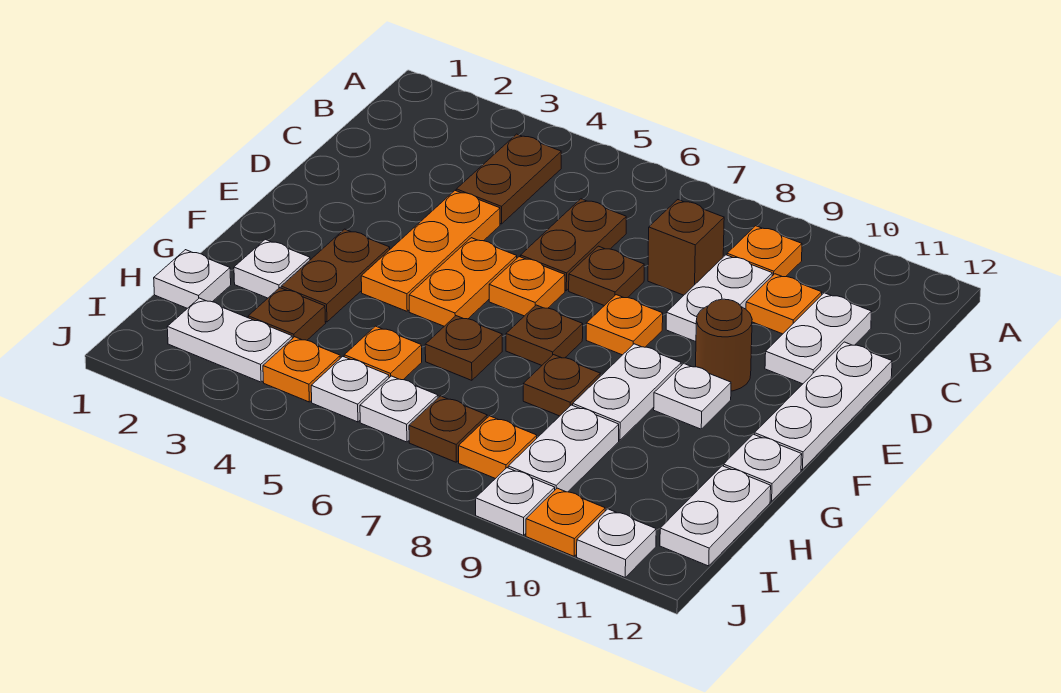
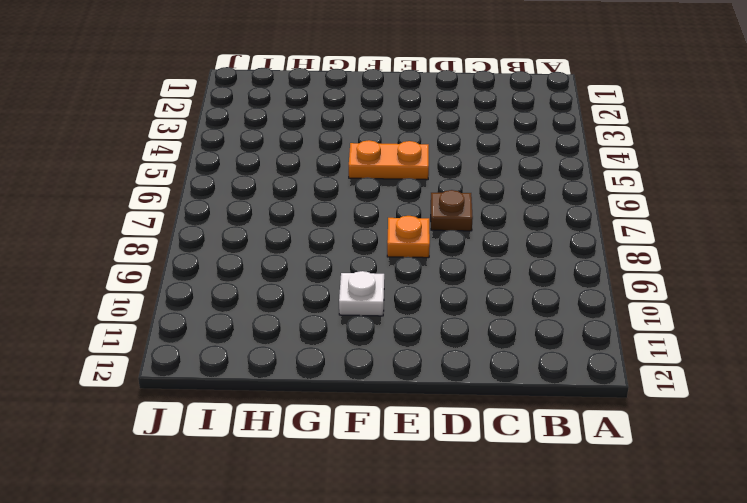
none -> brown plate B4:C4 level 1
none -> orange plate B9 level 1
none -> brown plate C6:D6 level 1
none -> brown brick C8 level 1

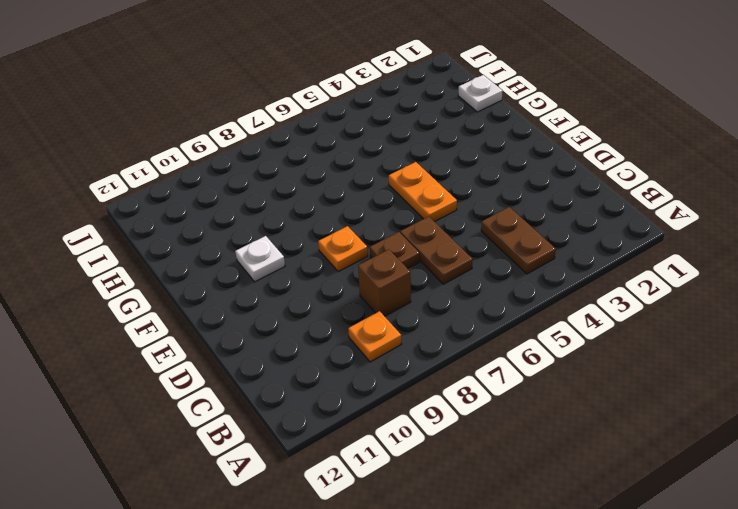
none -> white plate C9:D9 level 1
none -> orange plate C10 level 1
none -> white plate C11:D11 level 1
none -> orange plate D4:F4 level 1

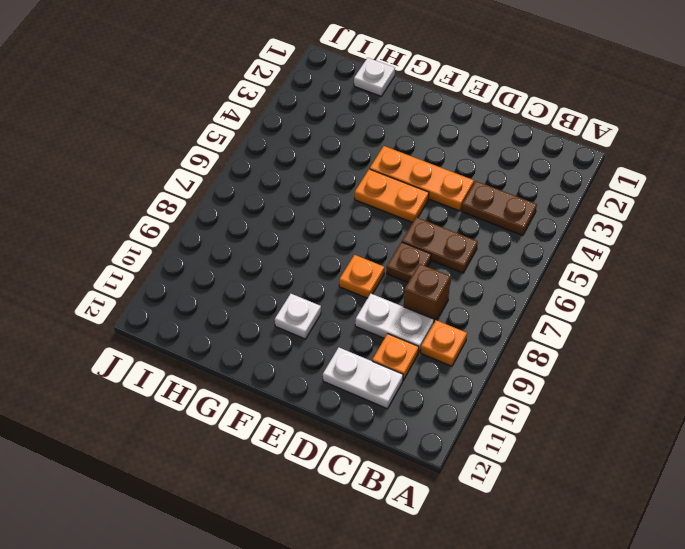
none -> white plate D12:F12 level 1
none -> orange plate E6 level 1
none -> brown round brick E10 level 1
none -> brown plate F3:G3 level 1

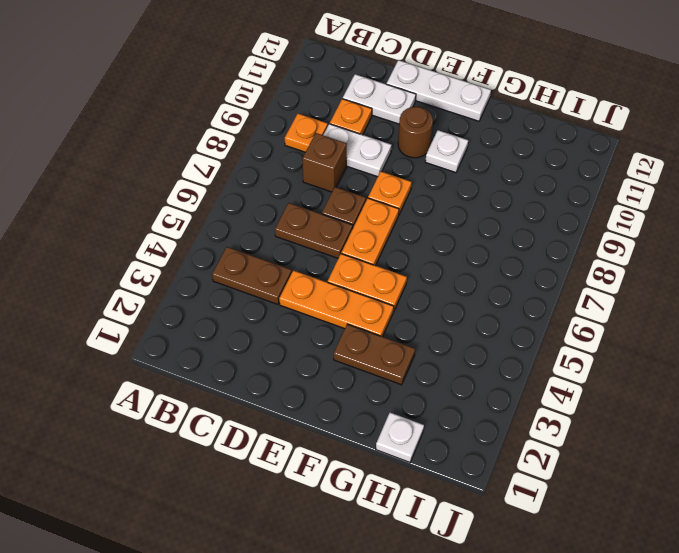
orange plate E6:E7 level 1 -> orange plate E6 level 1
none -> brown plate F7 level 1
none -> white plate F9:G9 level 1
none -> white plate G2 level 1
none -> brown plate G6 level 1

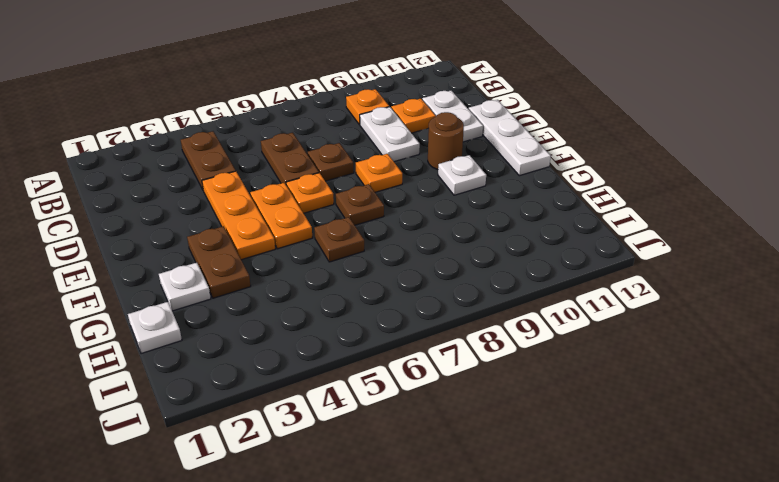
none -> brown brick C8 level 1
none -> white plate F9:G9 level 1
none -> brown plate G8 level 1
none -> white plate G12 level 1

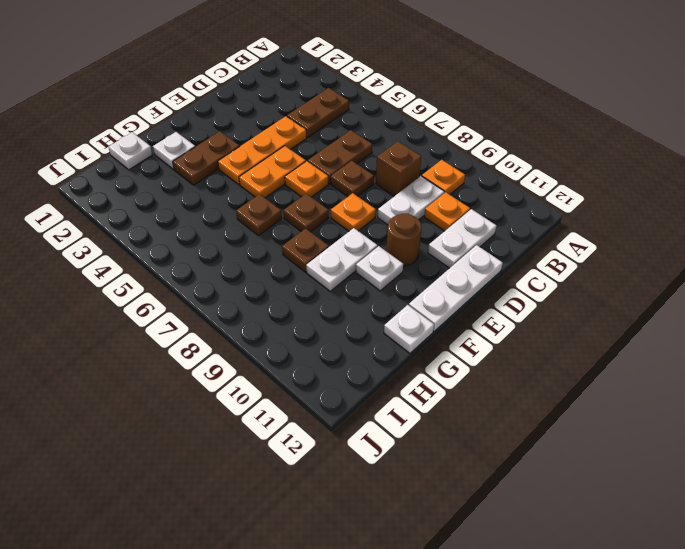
none -> brown plate H3 level 1
none -> orange plate H5 level 1
none -> white plate H9:I9 level 1
none -> white plate H12:I12 level 1

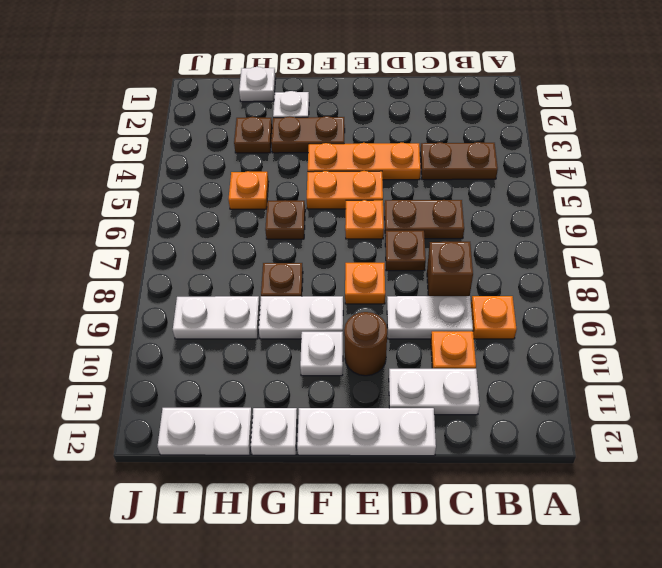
none -> brown plate F7 level 1
none -> white plate I2:I3 level 1
none -> orange plate I4 level 1
none -> white plate I5 level 1

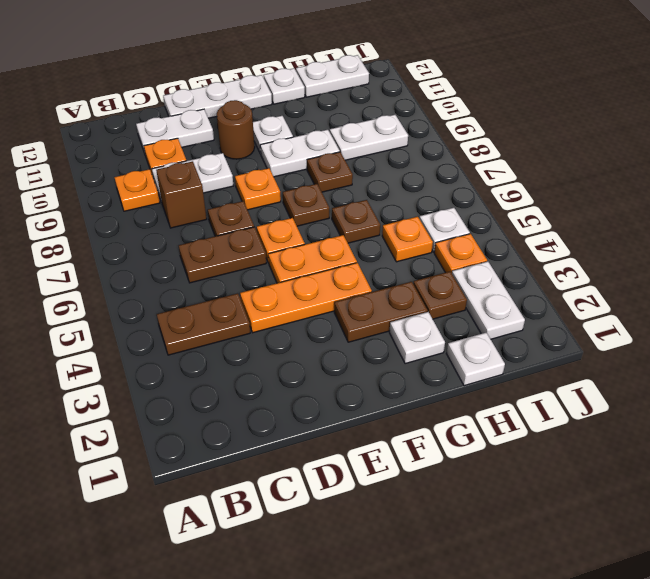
none -> white plate I6 level 1
none -> brown plate I7 level 1
none -> orange plate I8 level 1
none -> white plate J9 level 1

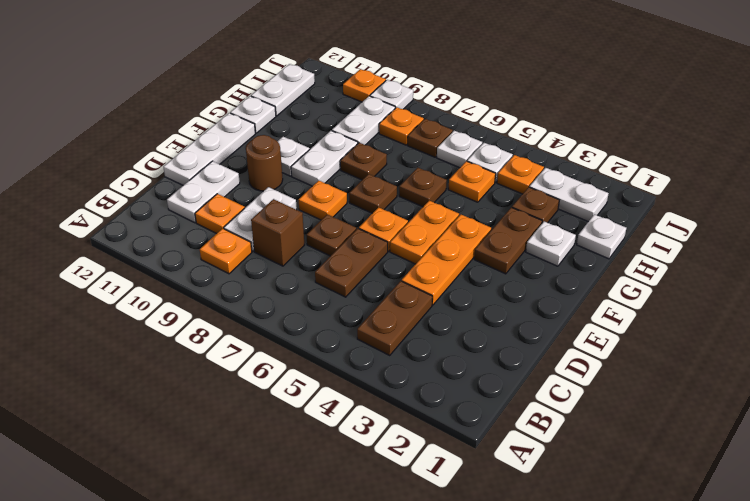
none -> white plate J11 level 1

